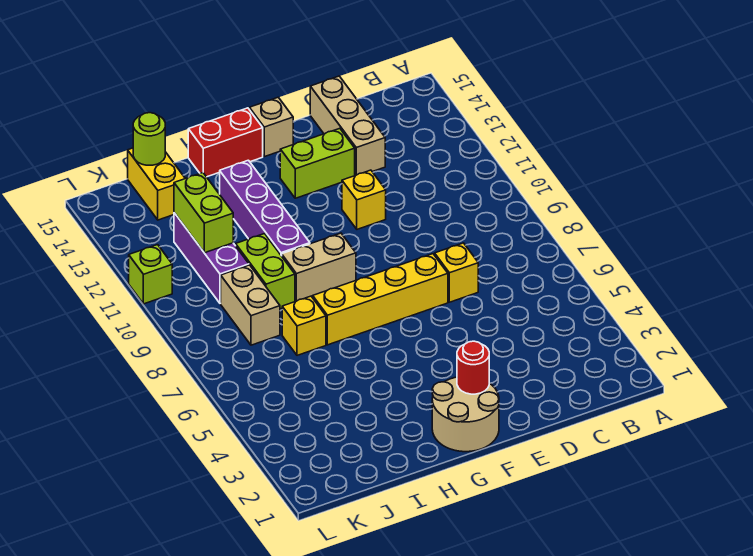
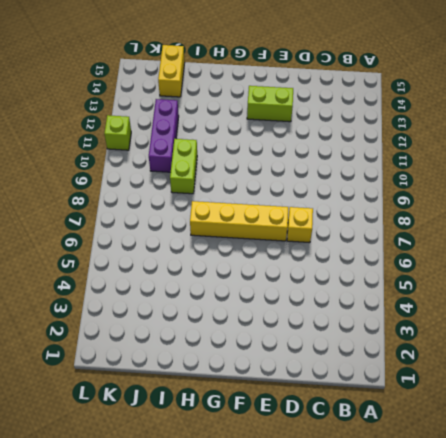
none -> tan brick D13:D15 level 1
none -> yellow brick E11 level 1
none -> tan round brick F1:G2 level 1

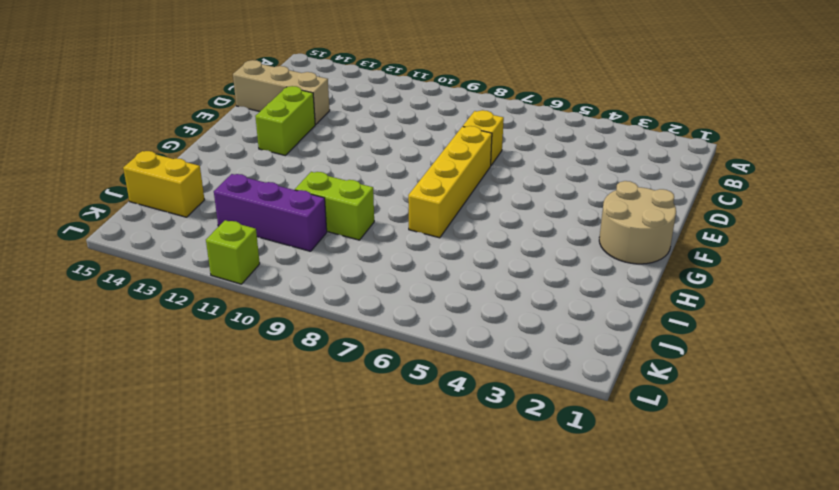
none -> yellow brick E11 level 1
none -> tan brick F15 level 1
none -> tan brick G9:H9 level 1

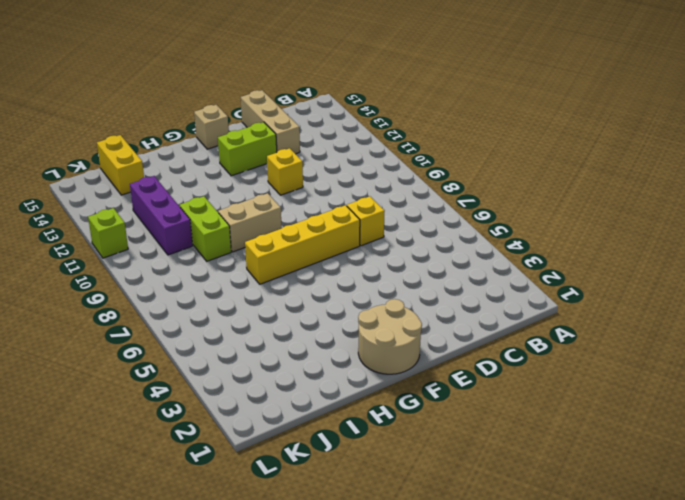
none -> red brick G15:H15 level 1
none -> purple brick H10:H13 level 1
none -> yellow brick I7 level 1

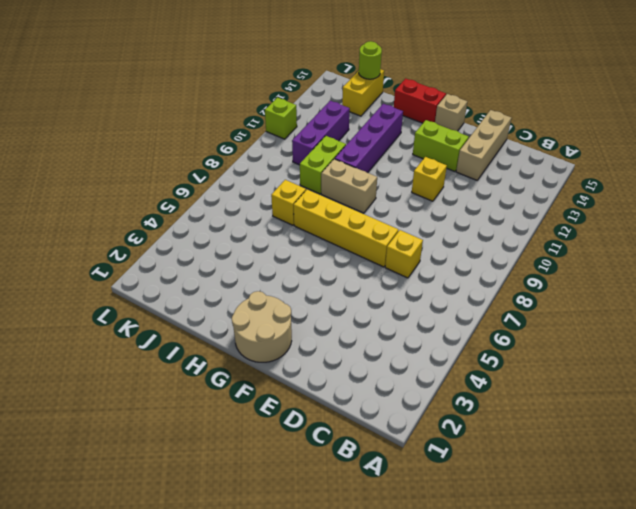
none -> tan brick J8:J9 level 1
none -> red round brick F2 level 2
none -> lime brick J11:J12 level 2

